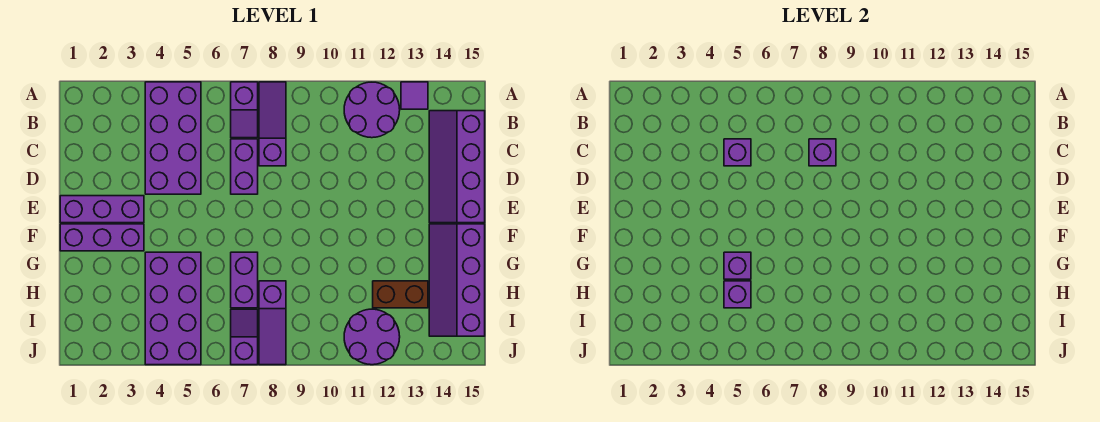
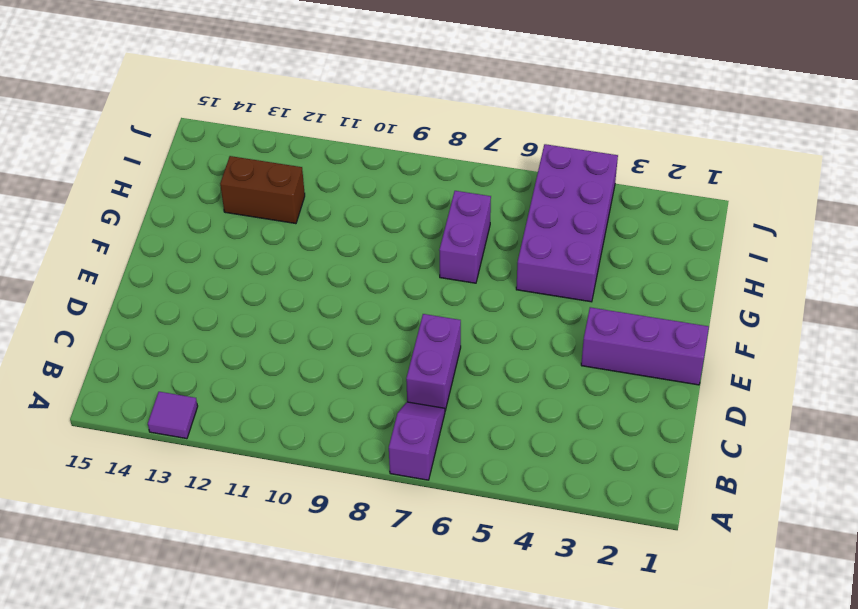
none -> purple brick A4:D5 level 1
none -> purple slope A8:C8 level 1 top C
none -> purple round brick A11:B12 level 1

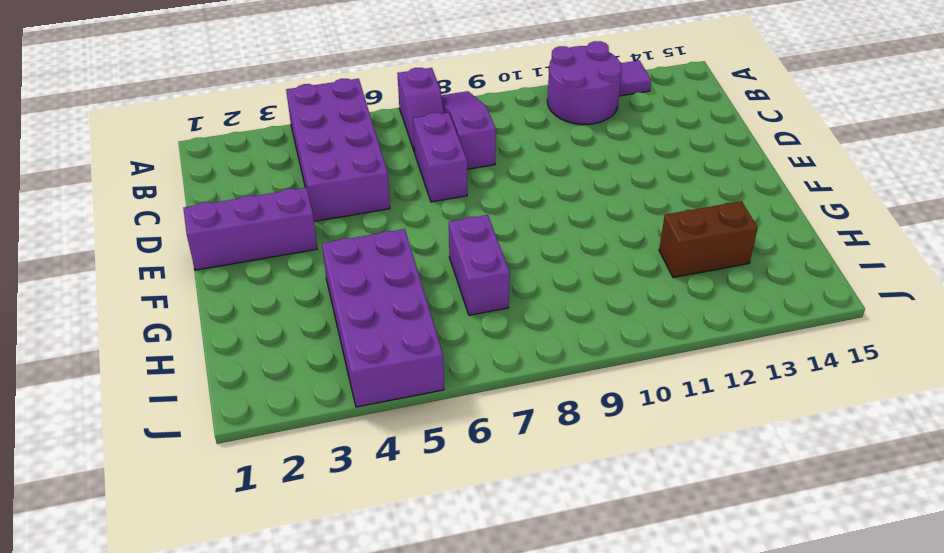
none -> purple slope B14:E15 level 1 top 15
none -> purple brick F1:F3 level 1
none -> purple slope F14:I15 level 1 top 15

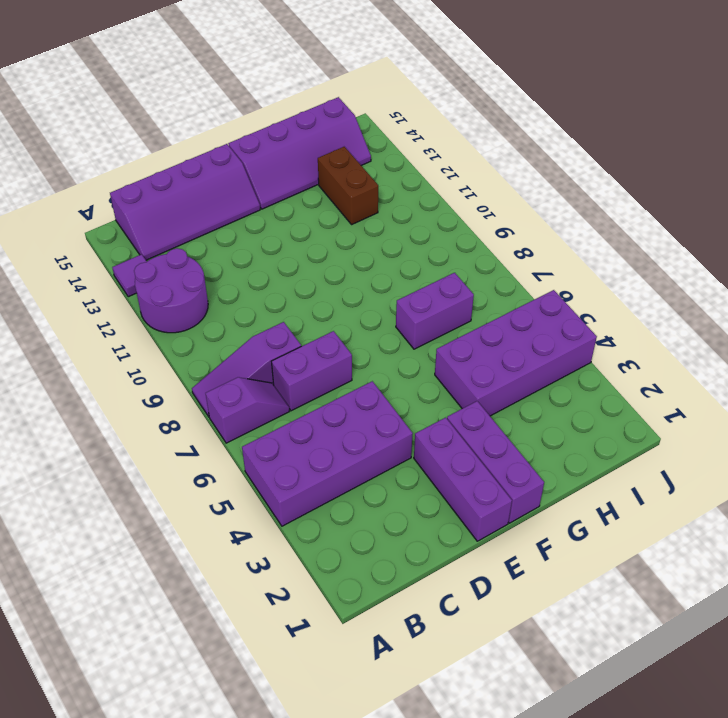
none -> purple slope H8:J8 level 1 top H
none -> purple slope I7:J7 level 1 top J
none -> purple round brick I11:J12 level 1

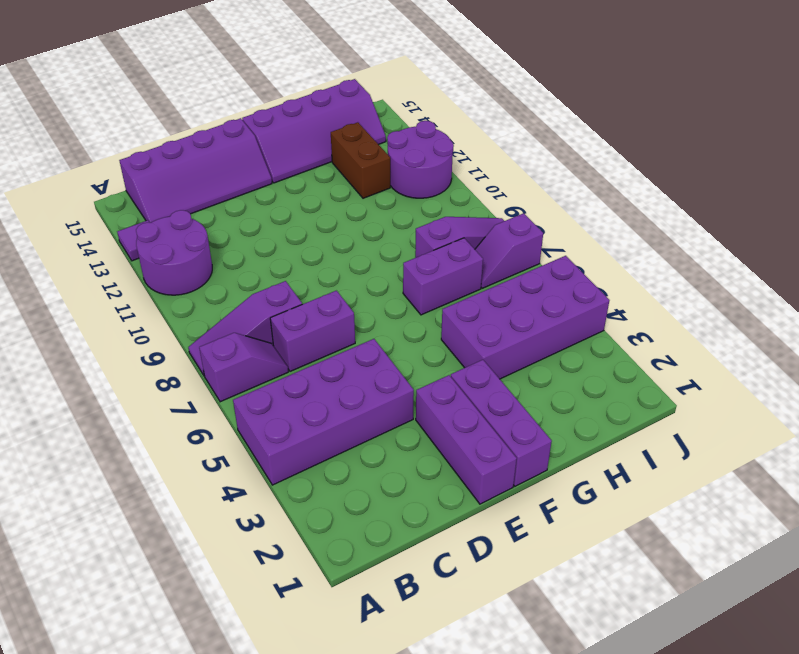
none -> purple brick C5 level 2
none -> purple brick C8 level 2
none -> purple brick G5 level 2

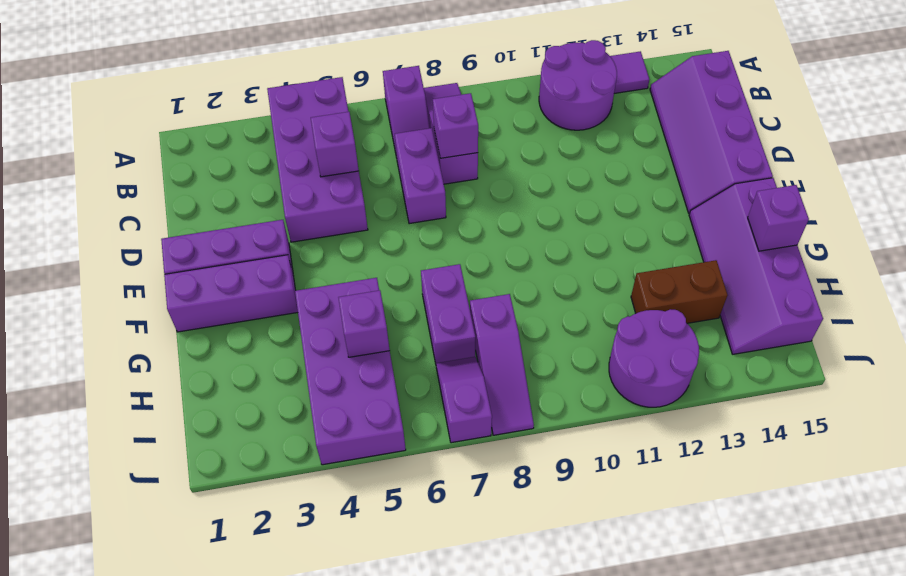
purple brick G15 level 2 -> purple brick G5 level 2

